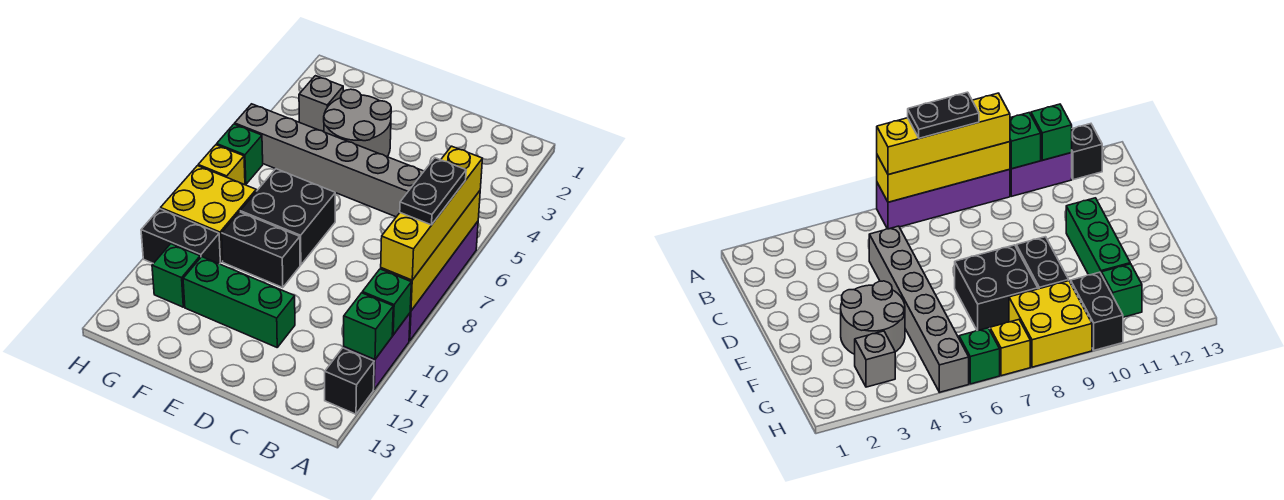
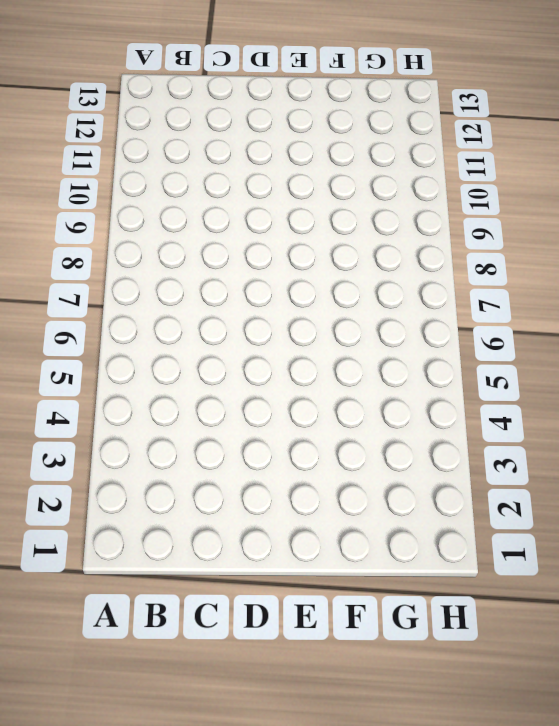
none -> purple brick A6:A9 level 1
none -> purple brick A10:A11 level 1
none -> black brick A12 level 1

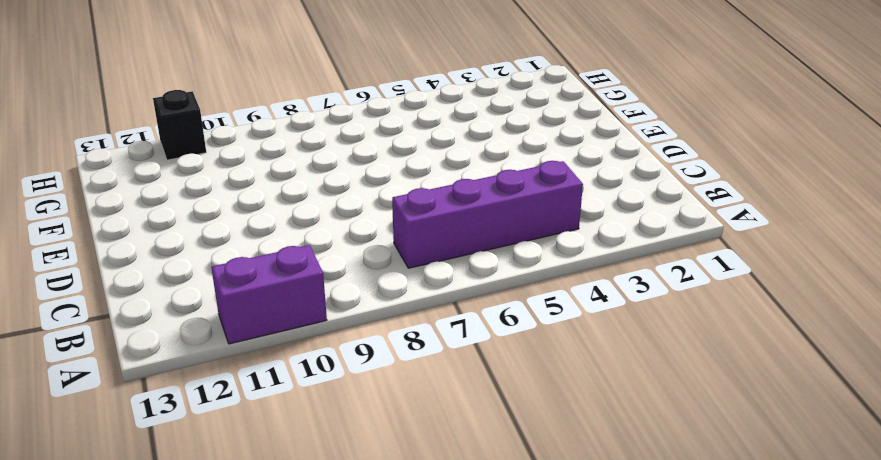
purple brick B4:B7 level 1 -> purple brick A6:A9 level 1
black brick H11 level 1 -> black brick A12 level 1
none -> grey brick C5:H5 level 1
none -> green brick D11:F11 level 1
none -> grey round brick E3:F4 level 1

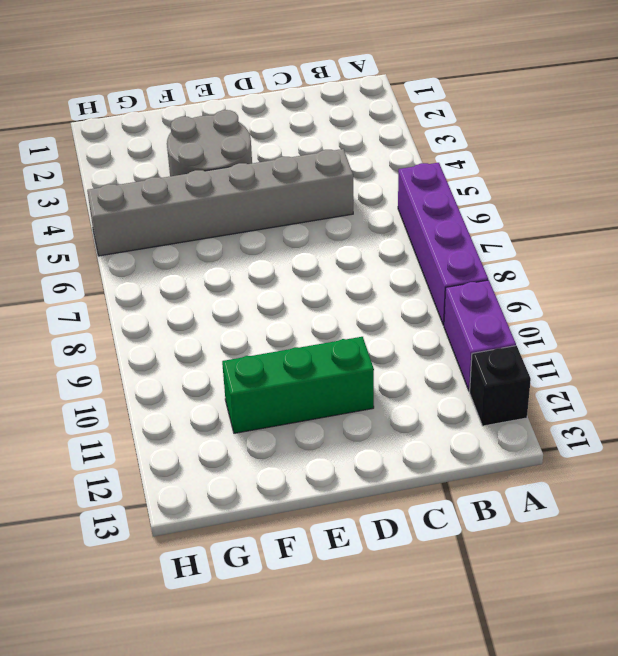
none -> black brick E7:F8 level 1
none -> black brick E9:F9 level 1
none -> grey brick G3 level 1

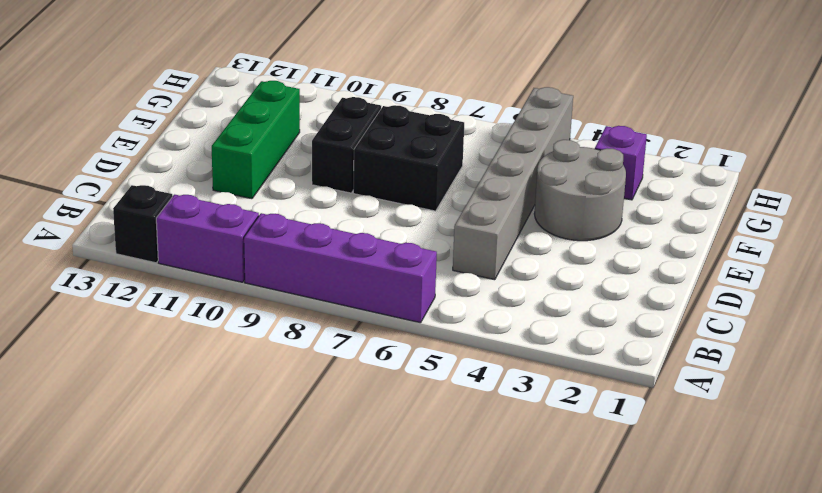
purple brick G3 level 1 -> grey brick G3 level 1
none -> yellow brick G8:H9 level 1
none -> black brick G10:H10 level 1
none -> green brick G11 level 1

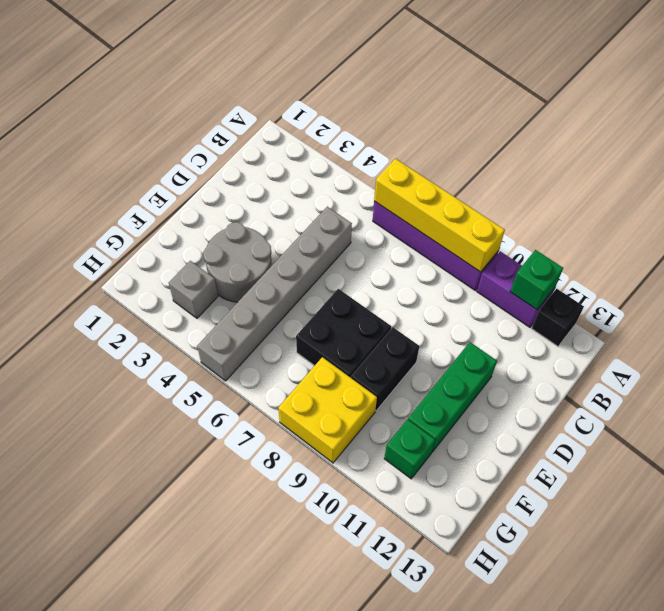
none -> black brick G10:H10 level 1
none -> green brick H6 level 1
none -> yellow brick H7 level 1

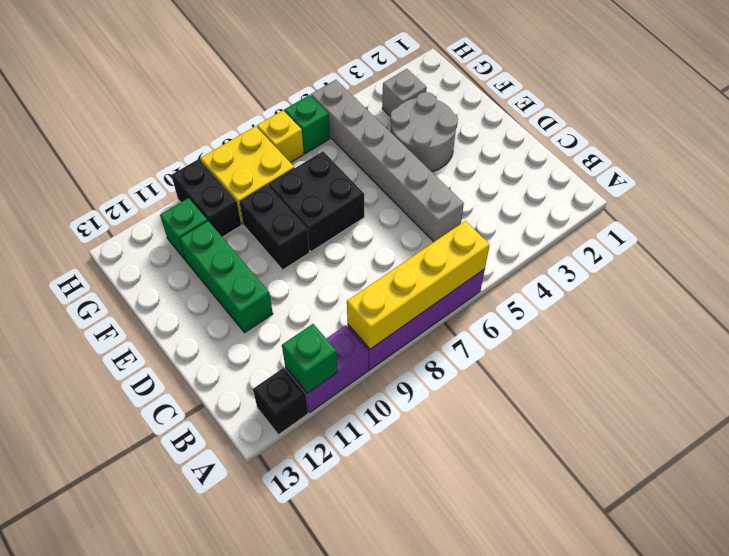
none -> green brick A10 level 2
none -> yellow brick A6:A9 level 3
none -> black plate A7:A8 level 4

